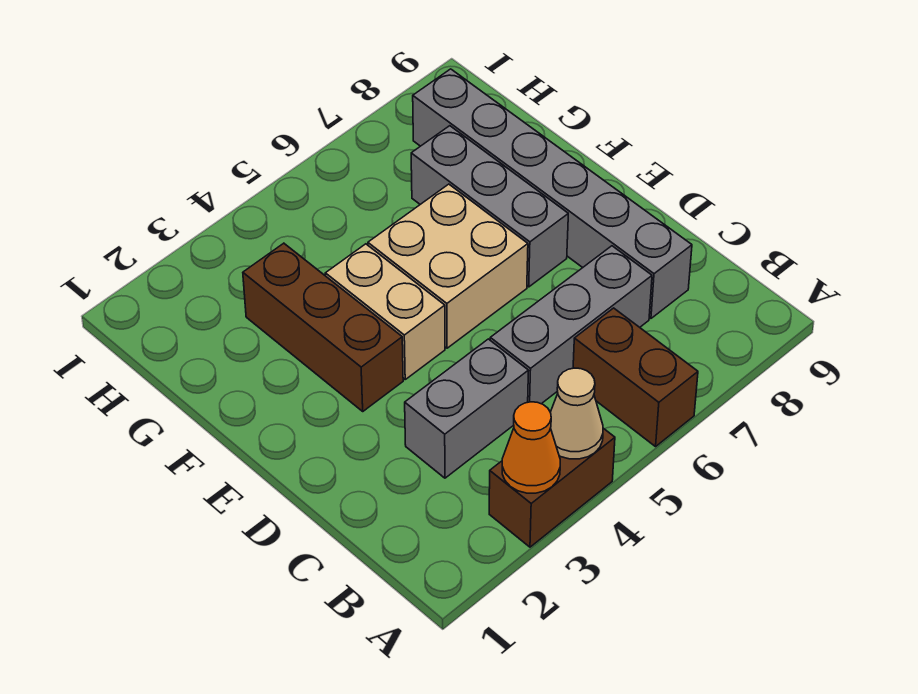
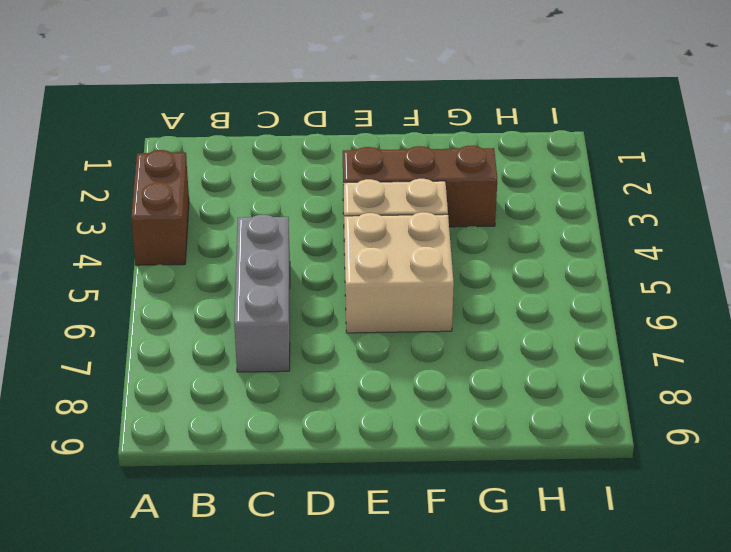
none -> brown brick A6:B6 level 1
none -> grey brick C3:C4 level 1

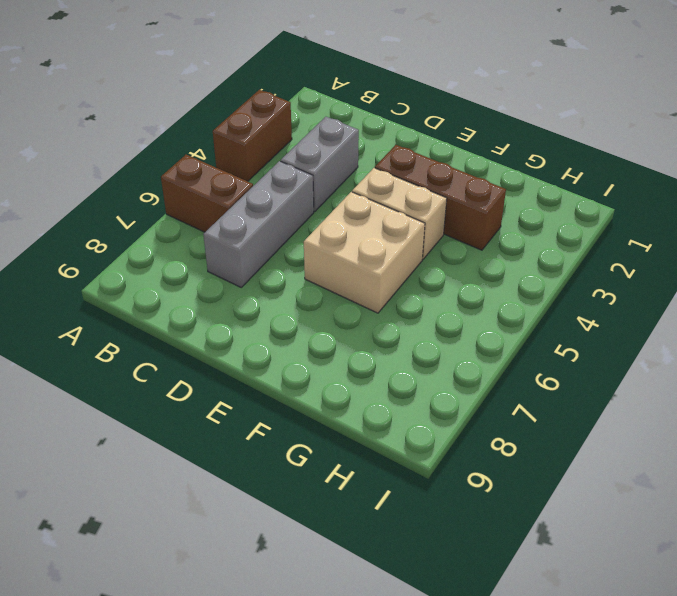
none -> grey brick C8:H8 level 1
none -> grey brick E7:G7 level 1

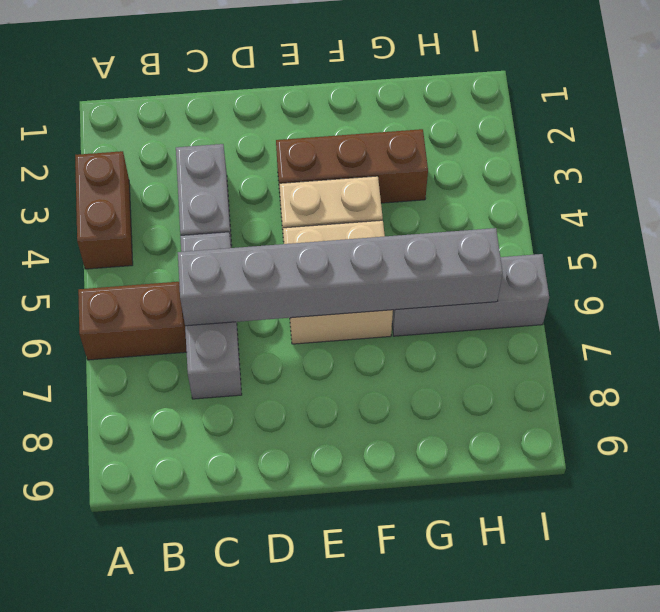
grey brick C6:H6 level 2 -> grey brick C8:H8 level 1
grey brick G6:I6 level 1 -> grey brick E7:G7 level 1
none -> orange cone A3 level 2
none -> tan cone A4 level 2

